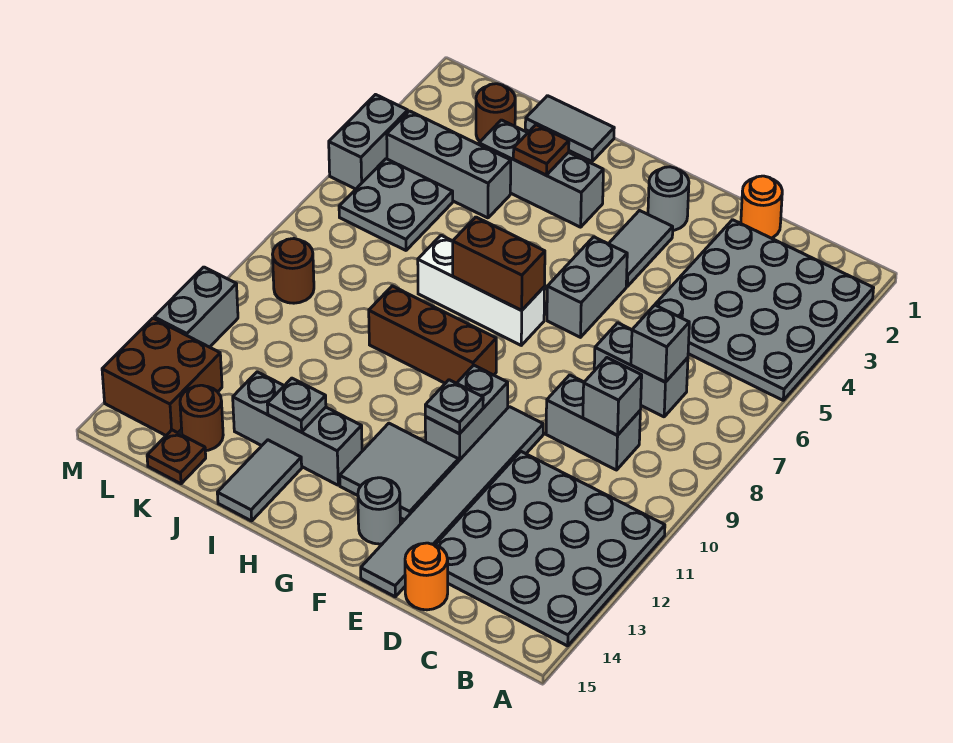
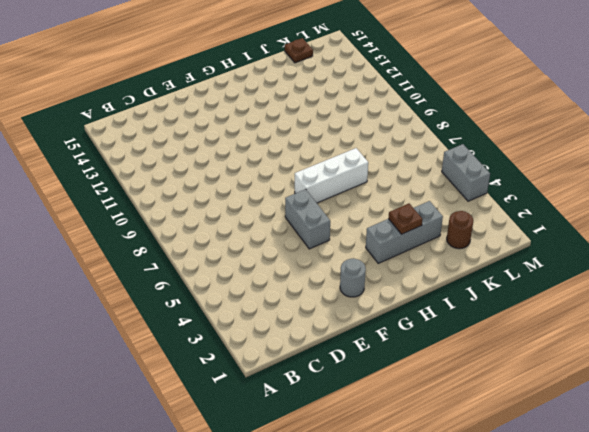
none -> grey plate A2:D5 level 1
none -> grey plate A11:D14 level 1
none -> grey brick C7:D7 level 1
none -> grey brick C9:D9 level 1

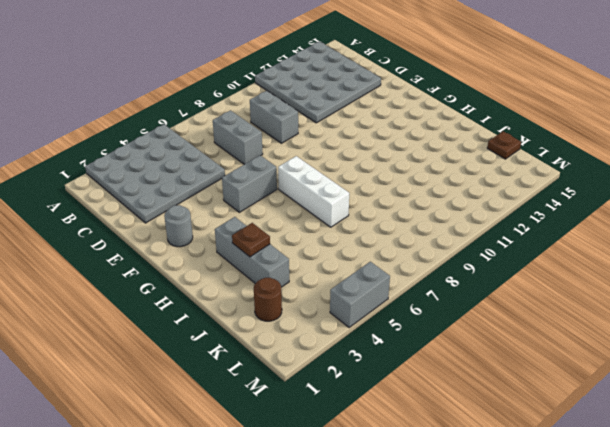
none -> orange round brick D1 level 1
none -> orange round brick D15 level 1
none -> grey tile E10:E15 level 1
none -> grey tile F3:F4 level 1

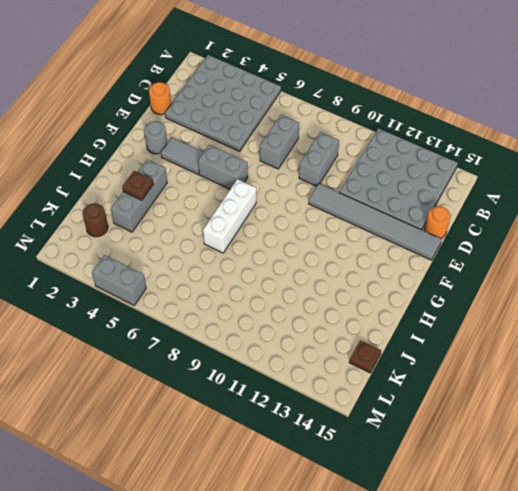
none -> grey brick F10:F11 level 1
none -> grey tile F12:G13 level 1
none -> grey round brick F14 level 1
none -> brown brick G9:I9 level 1

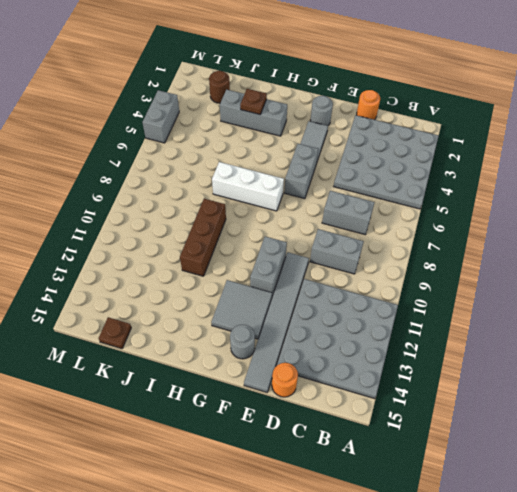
brown brick I9:I11 level 1 -> brown brick G9:I9 level 1
none -> grey brick H13:J13 level 1
none -> grey tile I1:J1 level 1
none -> grey tile I14:I15 level 1
none -> grey brick J4:L4 level 1

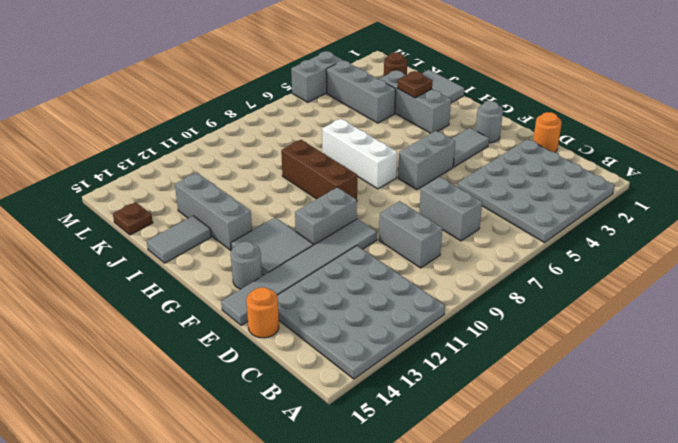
none -> grey plate K5:L6 level 1
none -> brown round brick K14 level 1
none -> brown round brick L9 level 1
none -> brown brick L13:M14 level 1

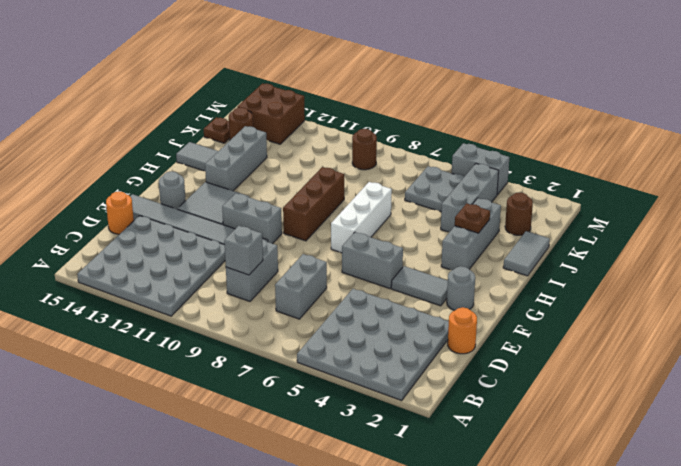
none -> grey brick M11:M12 level 1
none -> grey brick C7 level 2
none -> grey plate F11 level 2
none -> brown brick G7:H7 level 2

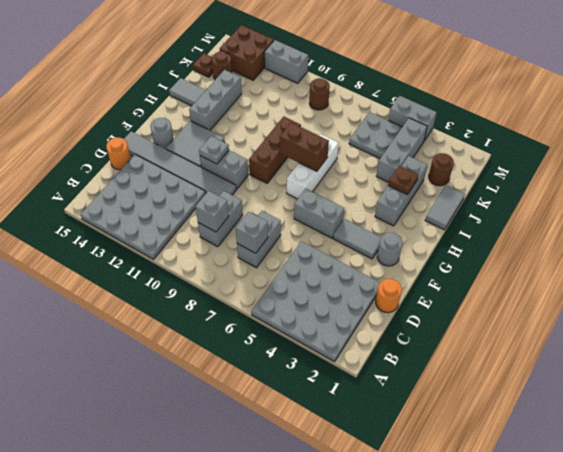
brown brick H7:H8 level 2 -> brown brick G7:H7 level 2
none -> grey plate I13 level 2

